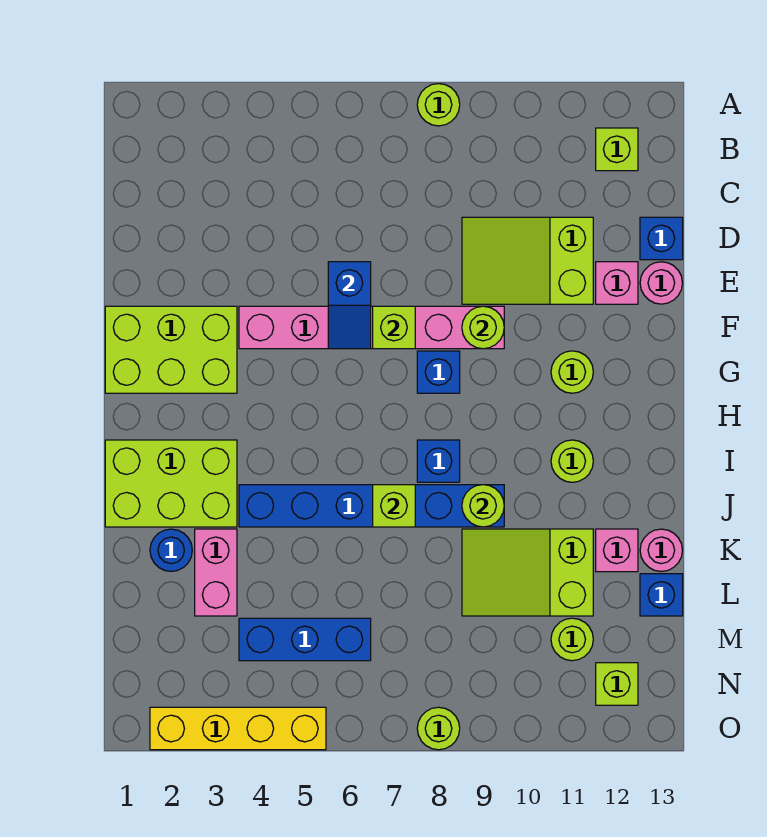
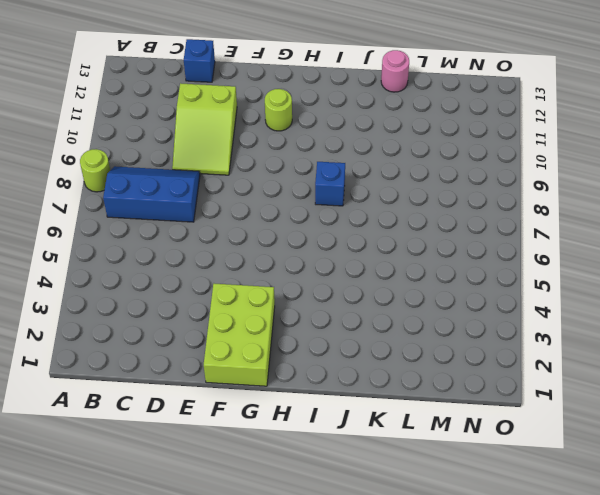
blue slope B7:D8 level 1 top 7 -> none
none -> lime brick B12 level 1
none -> pink brick E12 level 1
none -> pink round brick E13 level 1
none -> pink brick F4:F9 level 1

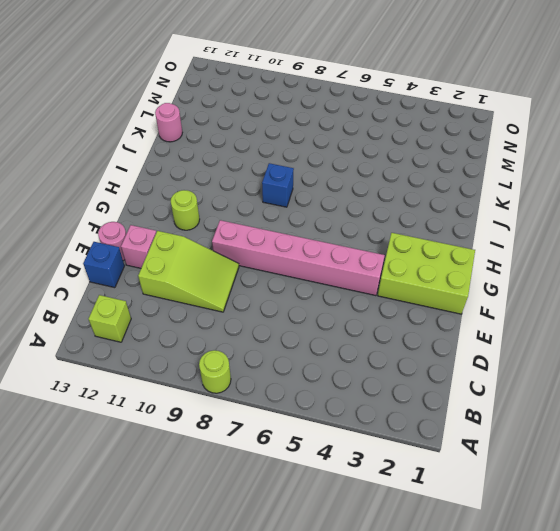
none -> blue brick G8 level 1
none -> lime brick I1:J3 level 1
none -> lime round brick I11 level 1
none -> blue brick J4:J9 level 1

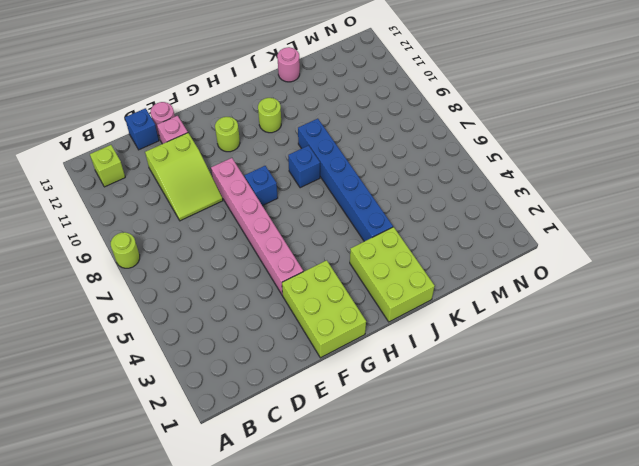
none -> blue round brick K2 level 1
none -> pink brick K3:L3 level 1
none -> lime slope K9:L11 level 1 top 11
none -> pink brick K12 level 1

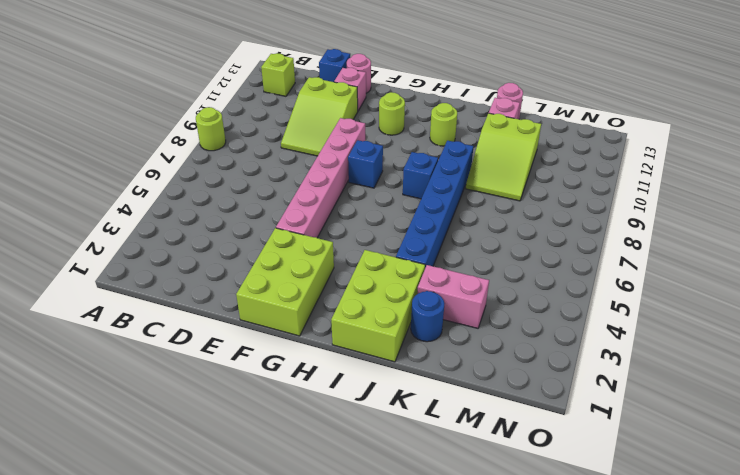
none -> blue brick L13 level 1
none -> blue brick M4:M6 level 1
none -> lime round brick M11 level 1
none -> lime brick N12 level 1

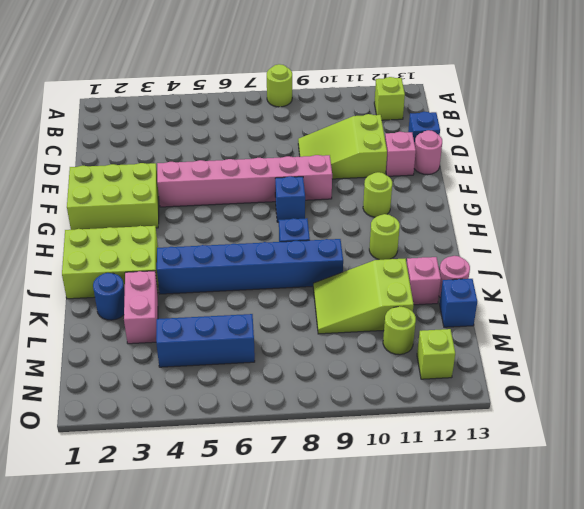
none -> yellow brick O2:O5 level 1
none -> lime round brick O8 level 1
none -> blue slope E6:F6 level 2 top E
none -> lime brick F7 level 2

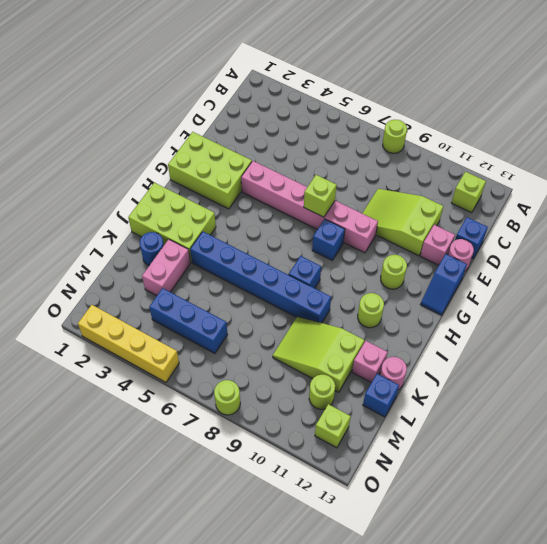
blue slope F13:G13 level 1 top F -> blue slope E6:F6 level 2 top E
none -> lime round brick F9 level 2
none -> lime brick J7 level 2
none -> lime round brick J9 level 2

